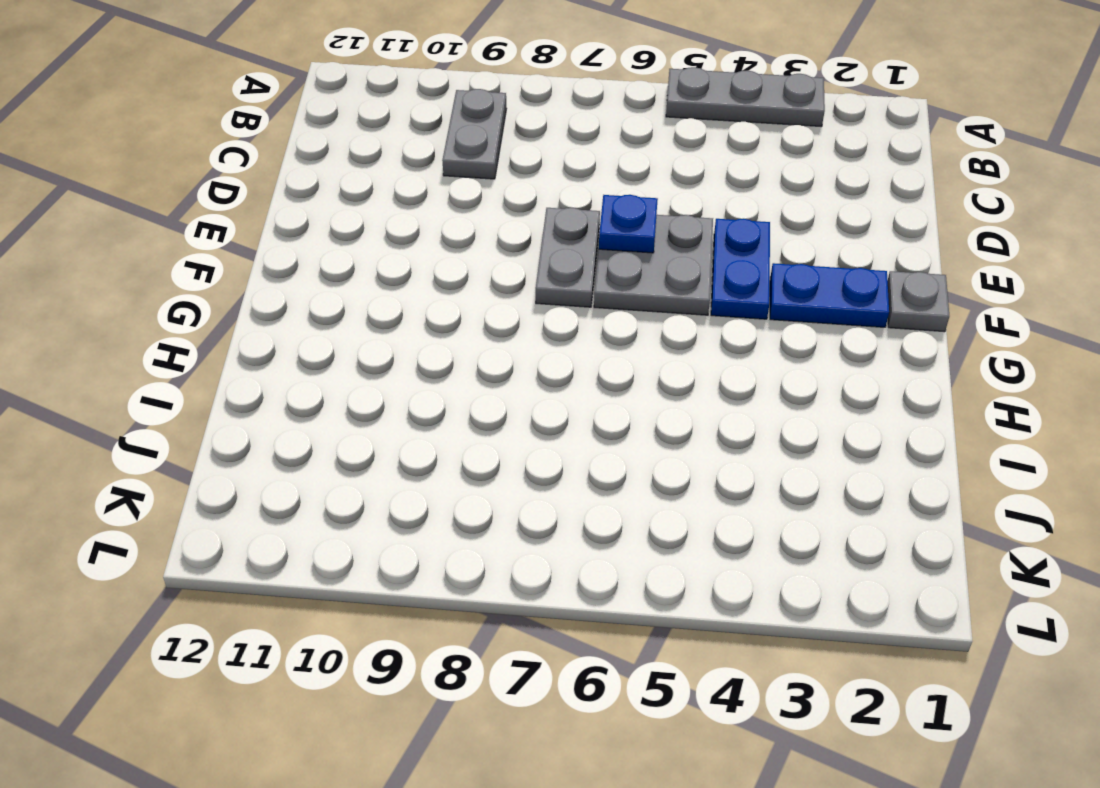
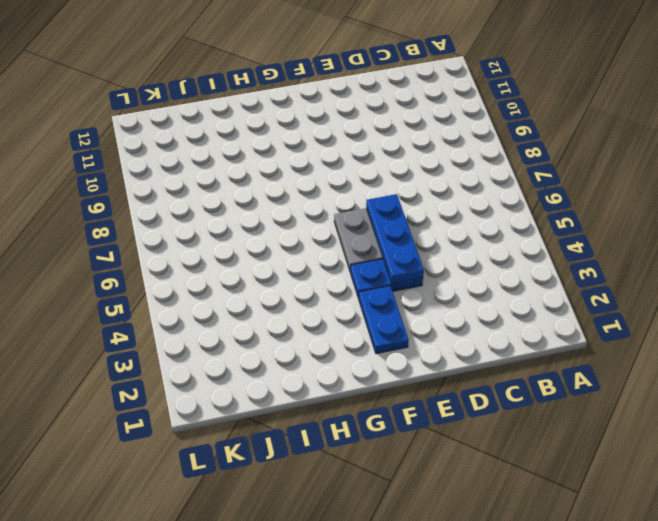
blue plate E4:E6 level 2 -> blue plate E6 level 2
none -> grey plate A3:A5 level 1
none -> grey plate B9:C9 level 1

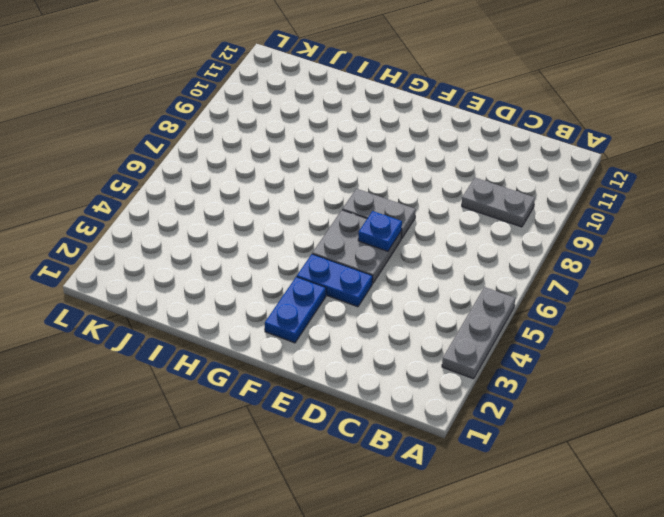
none -> grey plate F1 level 1

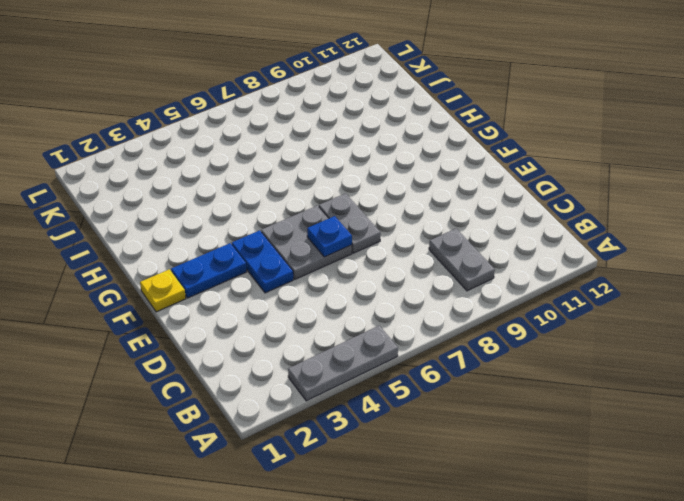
yellow plate F1 level 1 -> grey plate F1 level 1

